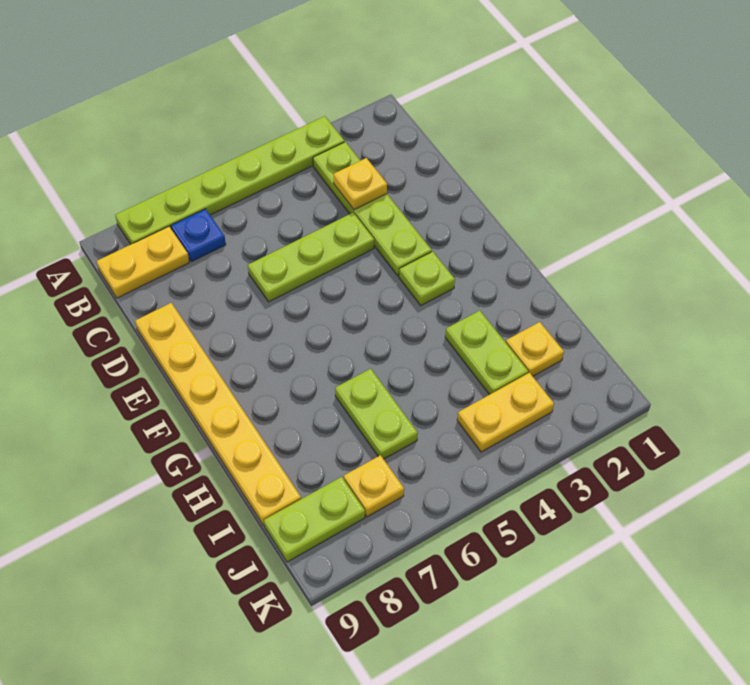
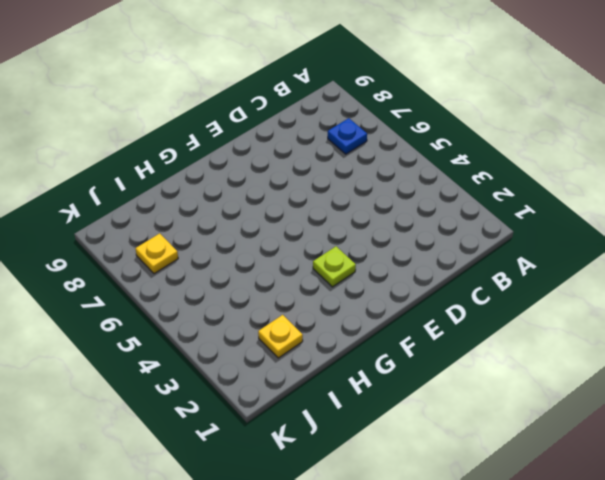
none -> lime plate A3:A8 level 1
none -> lime plate B3:E3 level 1
none -> yellow plate B8:B9 level 1

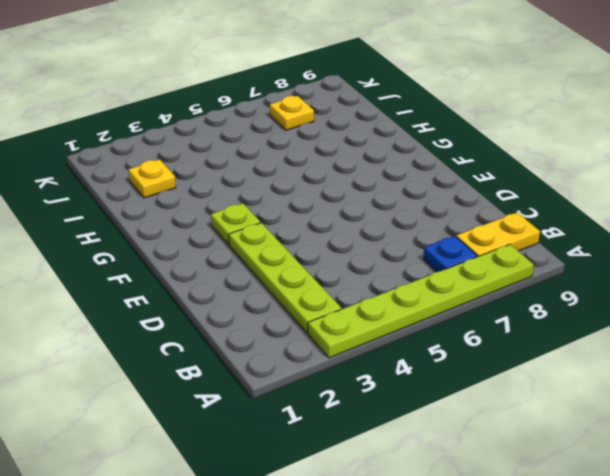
none -> lime plate D4:D6 level 1
none -> yellow plate D9:I9 level 1
none -> lime plate H3:I3 level 1

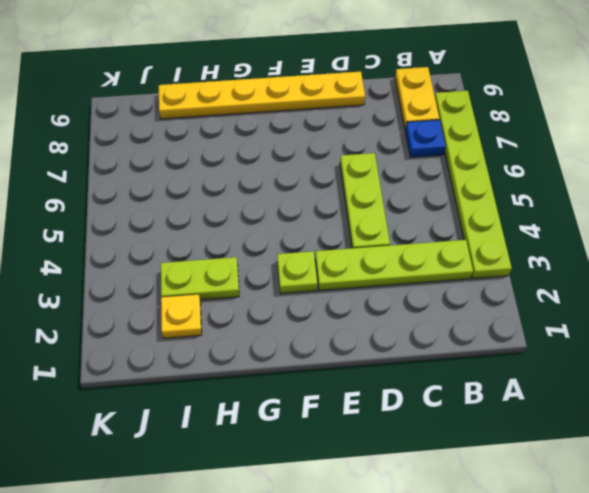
none -> lime plate H6:I6 level 1
none -> yellow plate J3:J4 level 1
none -> yellow plate J7 level 1

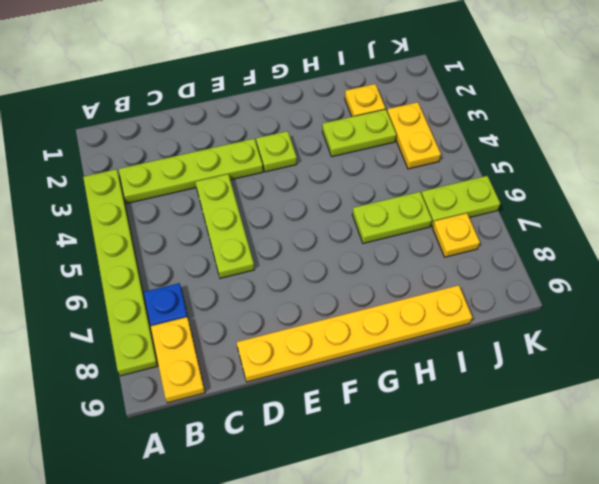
lime plate J6:K6 level 1 -> lime plate J8:J9 level 1
none -> yellow plate C3 level 2

